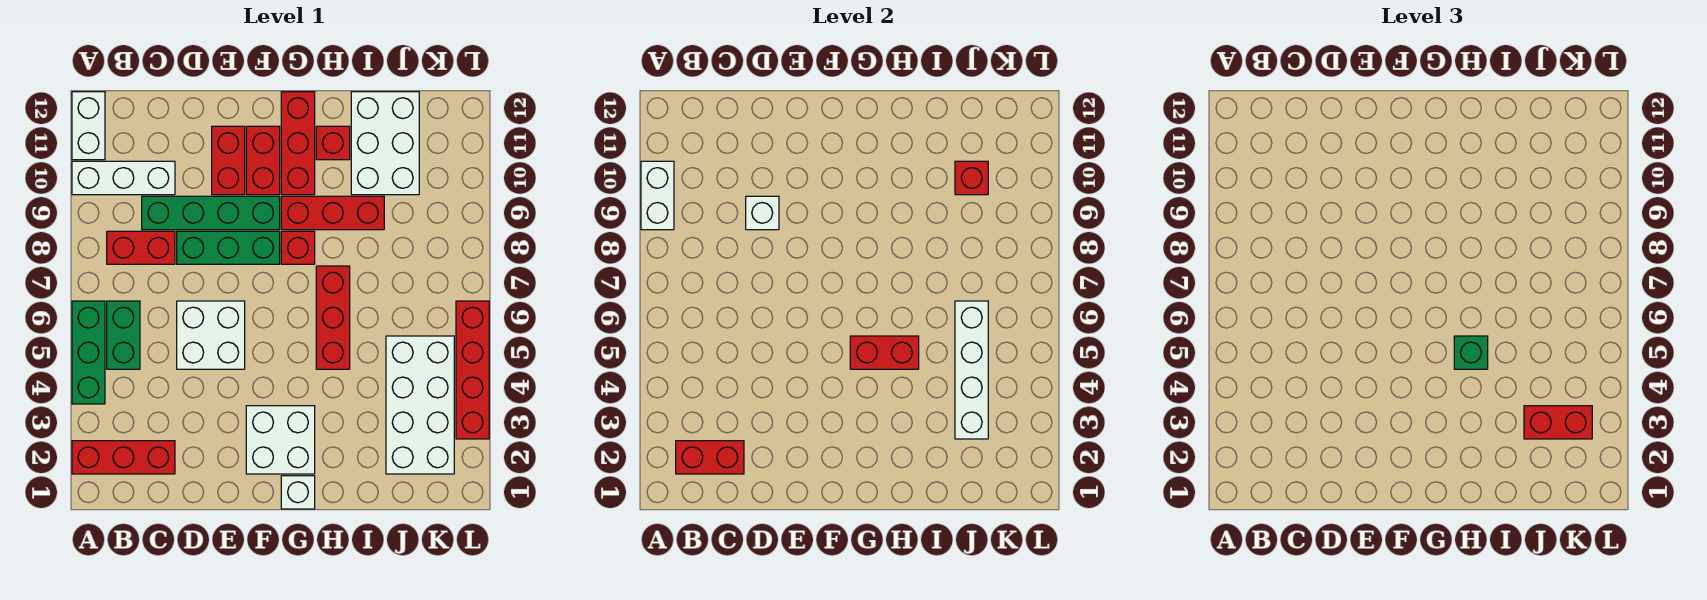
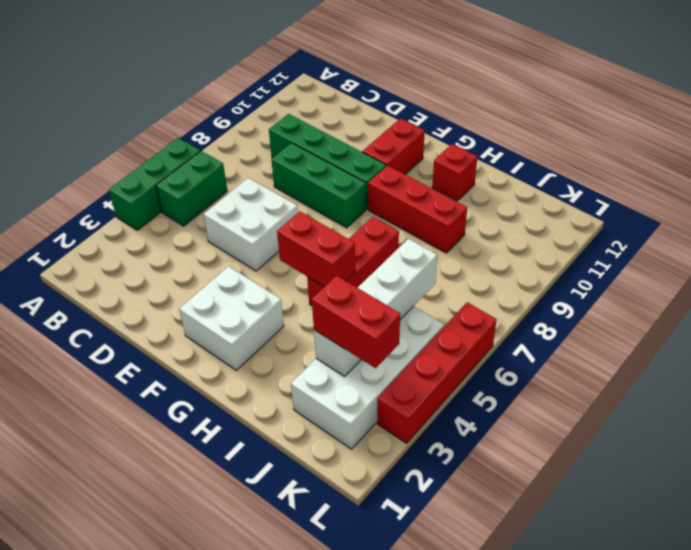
none -> red brick A2:C2 level 1
none -> white brick A10:C10 level 1
none -> white brick A11:A12 level 1

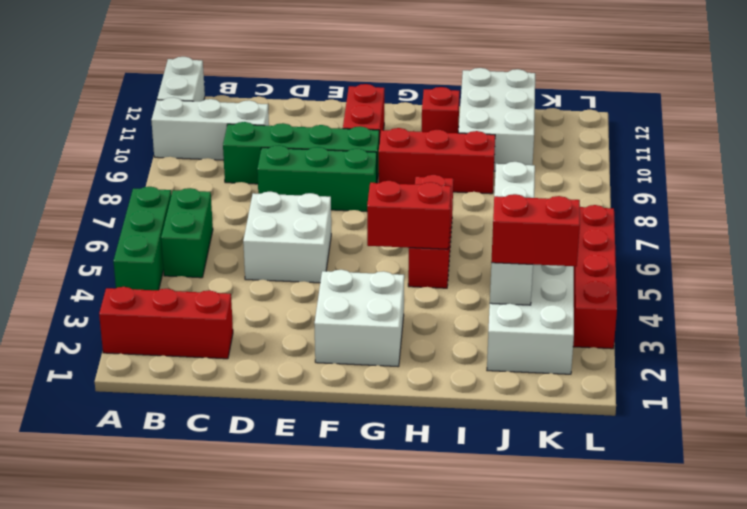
none -> red brick B8:C8 level 1
none -> red brick E10:E11 level 1
none -> white brick G1 level 1

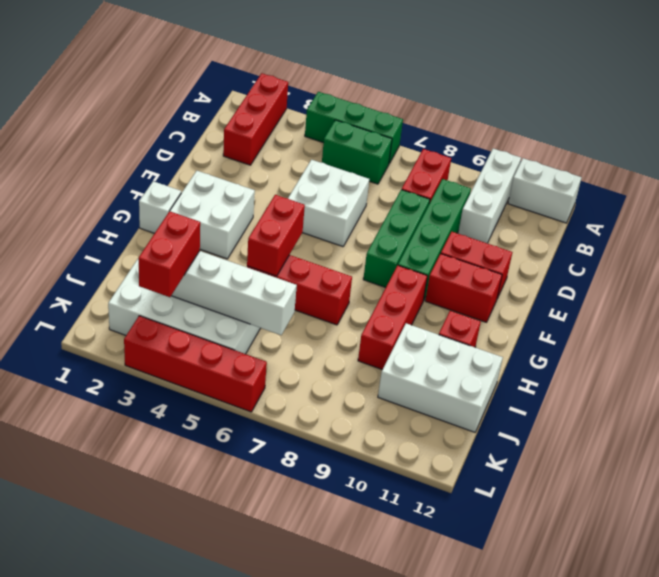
none -> red brick G8 level 1
none -> red brick G10:G12 level 1
none -> white brick A9:A10 level 2

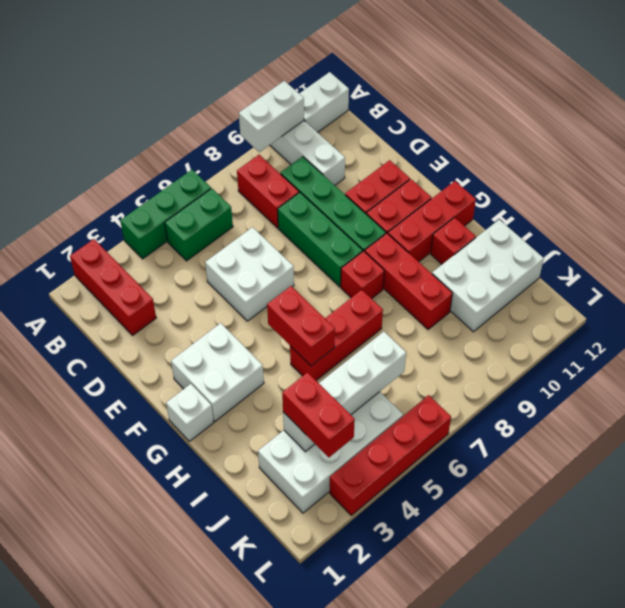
none -> red brick B2:C2 level 2
none -> white brick D9 level 2
none -> red brick J10 level 2

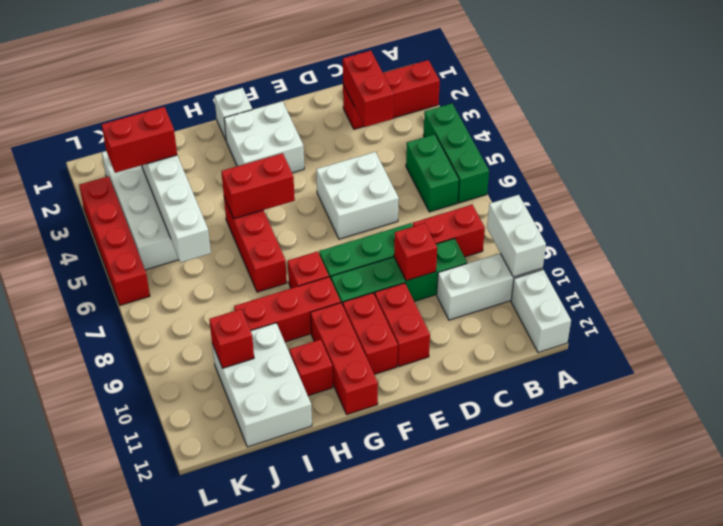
red brick C2:C3 level 2 -> red brick B2:C2 level 2
red brick D9 level 2 -> white brick D9 level 2
none -> green brick H5 level 3

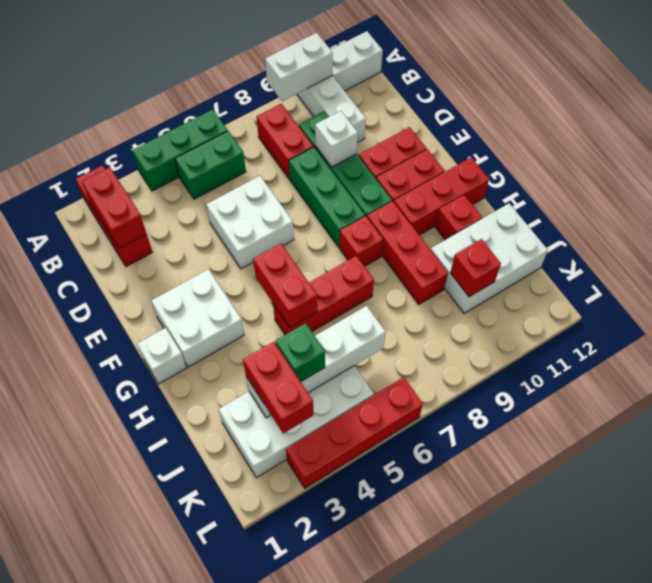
green brick J4 level 3 -> green brick H5 level 3

